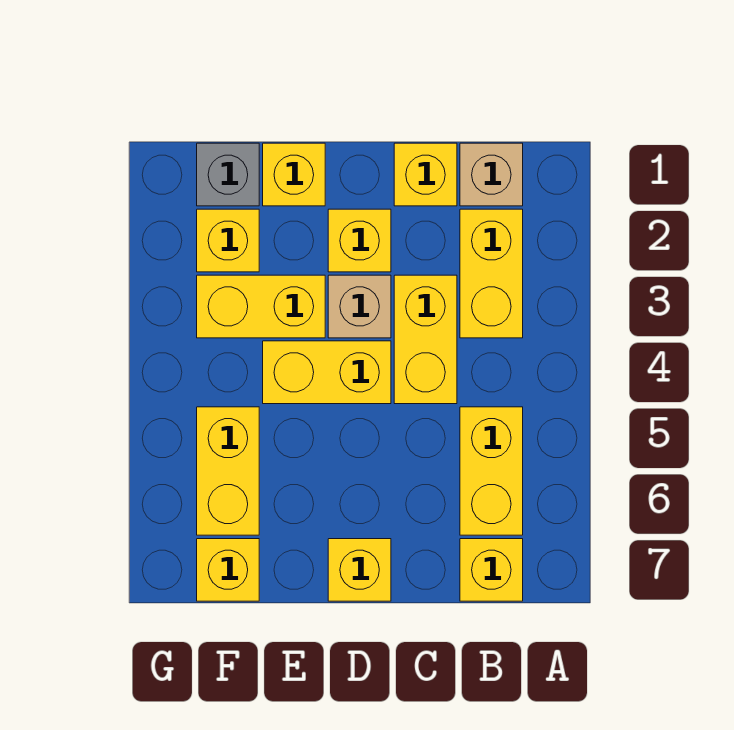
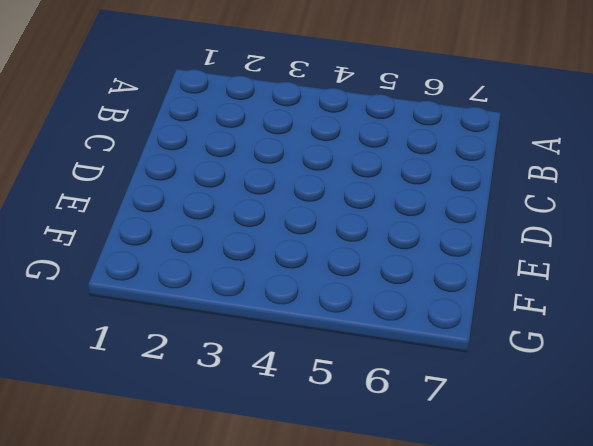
none -> tan brick B1 level 1
none -> yellow brick B2:B3 level 1
none -> yellow brick B5:B6 level 1

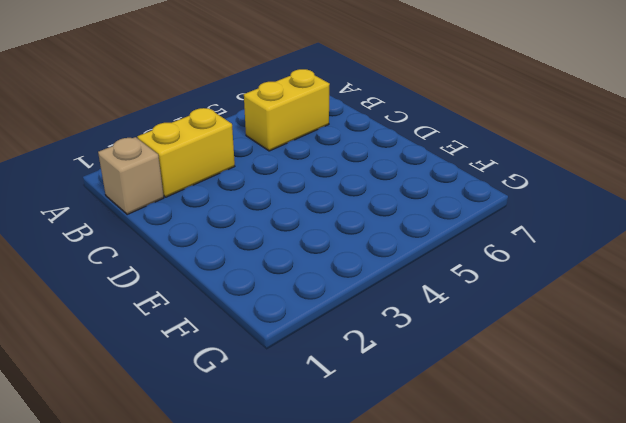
none -> yellow brick B7 level 1
none -> yellow brick C1 level 1
none -> yellow brick C3:C4 level 1

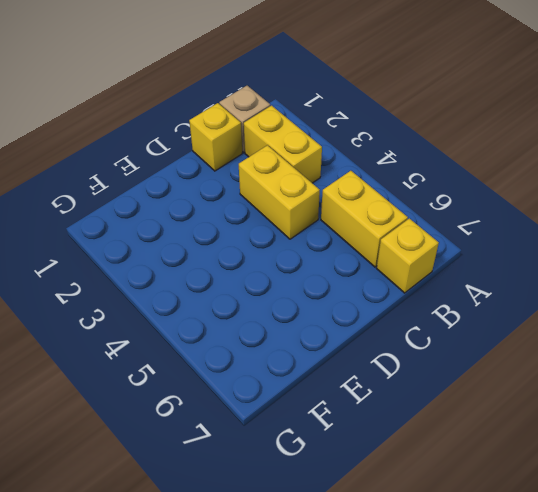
none -> yellow brick D2 level 1
none -> tan brick D3 level 1
none -> yellow brick D4:E4 level 1

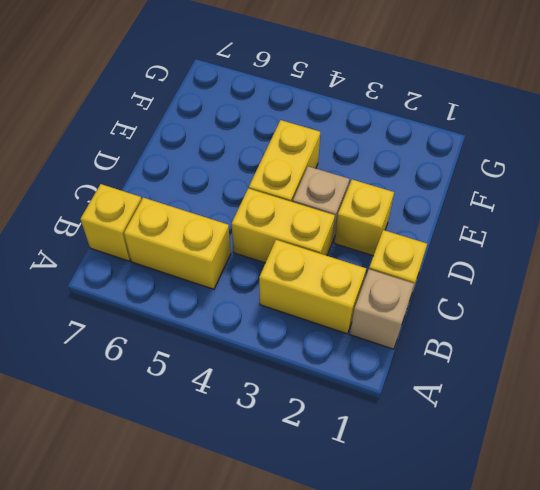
none -> yellow brick D7 level 1
none -> yellow brick E1 level 1
none -> yellow brick E3:F3 level 1

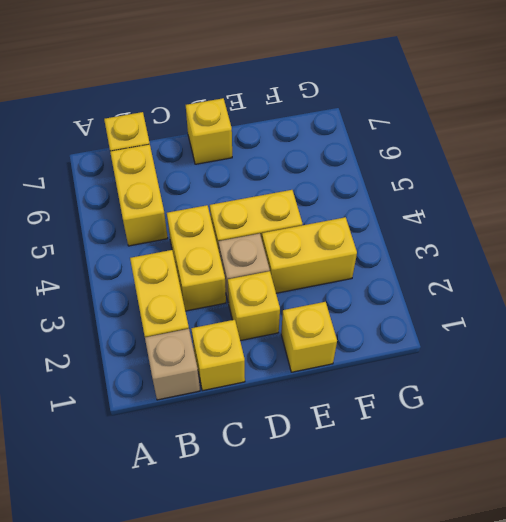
none -> grey brick F1 level 1
none -> yellow brick F2 level 1
none -> yellow brick F5:F6 level 1

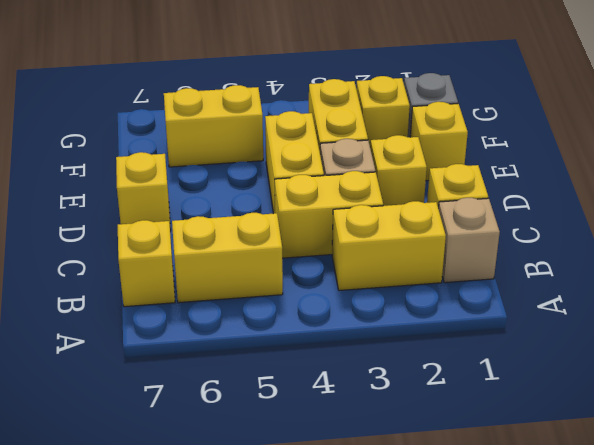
none -> yellow brick F7 level 1

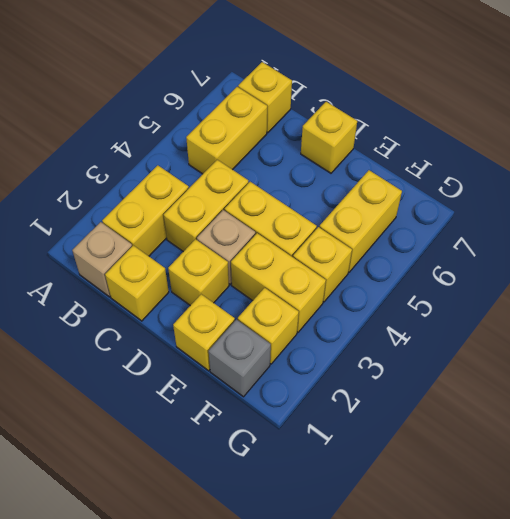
yellow brick F4 level 1 -> yellow brick F7 level 1

